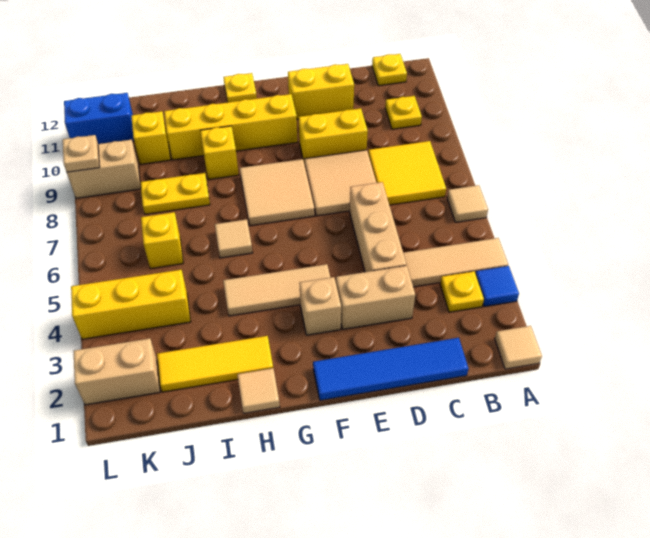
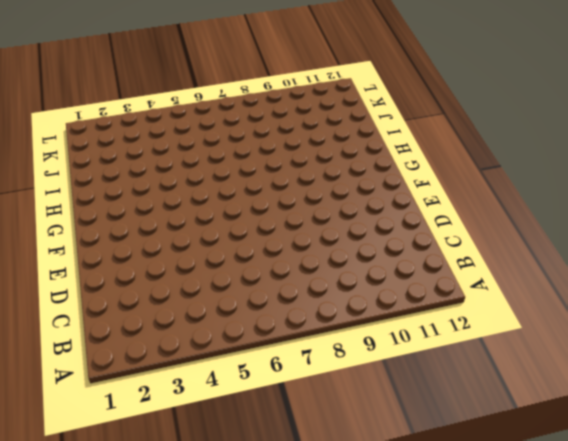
none -> tan tile A1 level 1
none -> blue tile A3 level 1
none -> tan tile A4:C4 level 1
none -> tan tile A6 level 1

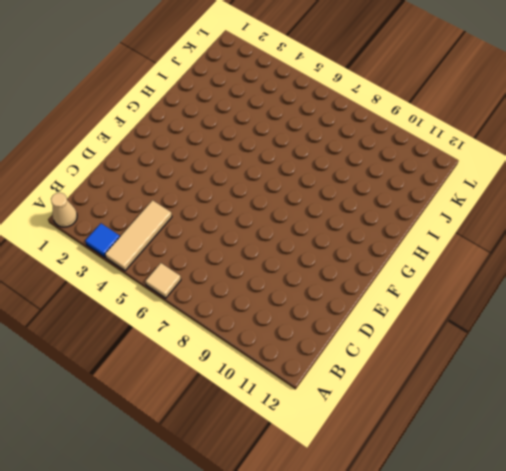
tan cone A1 level 1 -> tan tile A1 level 1
none -> yellow plate B3 level 1
none -> yellow tile B7:C8 level 1
none -> yellow plate B10 level 1
none -> yellow plate B12 level 1

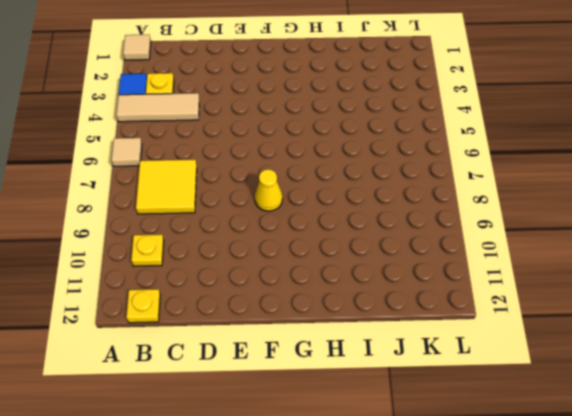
yellow cone F8 level 1 -> tan tile F7:G8 level 1
none -> blue tile C1:F1 level 1
none -> tan brick D3:E3 level 1
none -> tan brick D4:D6 level 1
none -> tan tile D7:E8 level 1

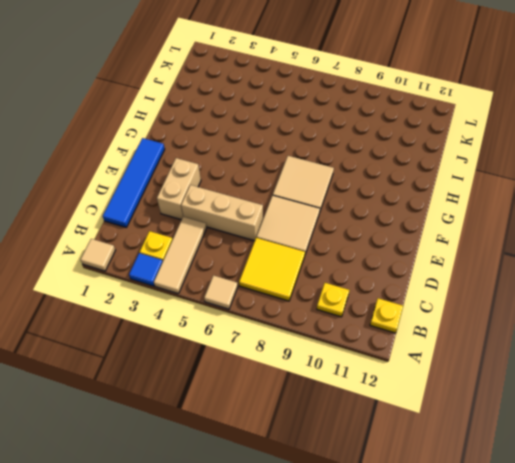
none -> yellow brick D9:E9 level 1
none -> yellow brick D11:E11 level 1
none -> tan brick F3 level 1
none -> tan tile F4:H4 level 1

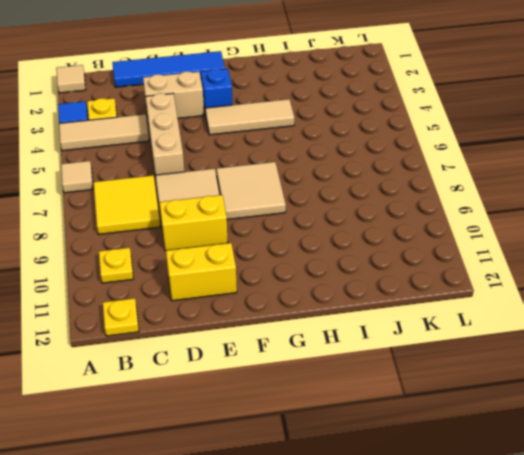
blue brick F3 level 1 -> tan brick F3 level 1
none -> yellow brick F10:I10 level 1
none -> yellow plate G12 level 1
none -> tan tile H1 level 1
none -> yellow tile H2:J2 level 1

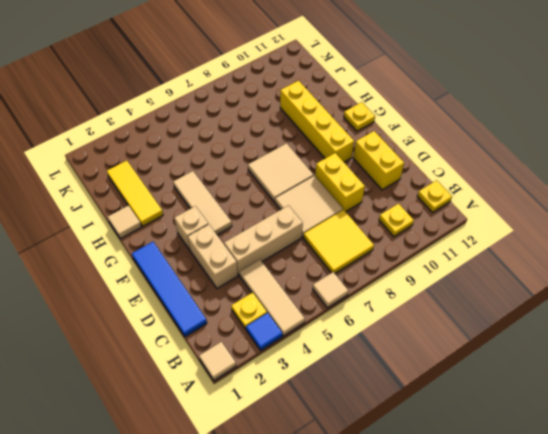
none -> tan tile H6 level 1
none -> yellow brick H9 level 1
none -> yellow plate I8:J8 level 1
none -> yellow brick J4:L4 level 1

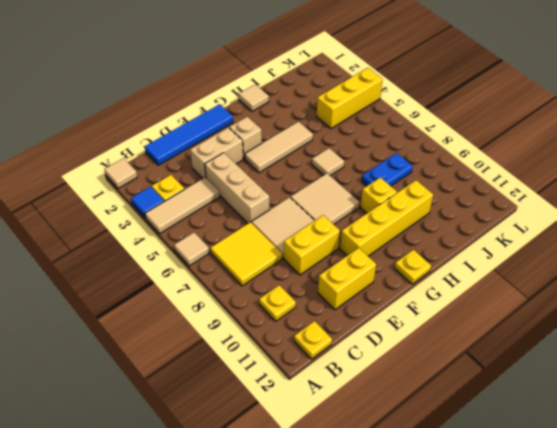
blue plate I8:J8 level 1 -> yellow plate I8:J8 level 1
none -> yellow tile H2:J2 level 1
none -> yellow brick J6 level 1
none -> yellow brick J10 level 1
none -> tan brick K2:L2 level 1

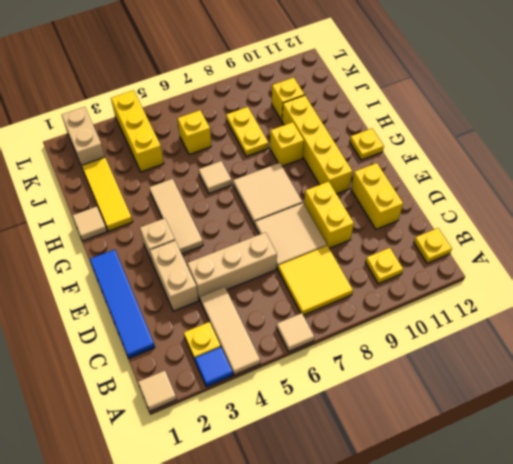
none -> tan brick K9:L9 level 1
none -> blue brick K11:L11 level 1
none -> tan plate L9 level 2

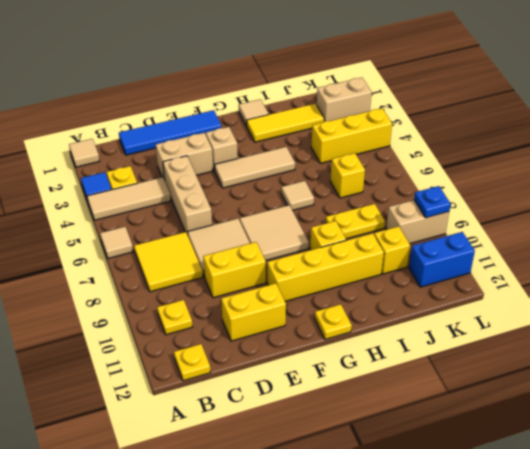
blue plate L9 level 2 -> tan plate L9 level 2

